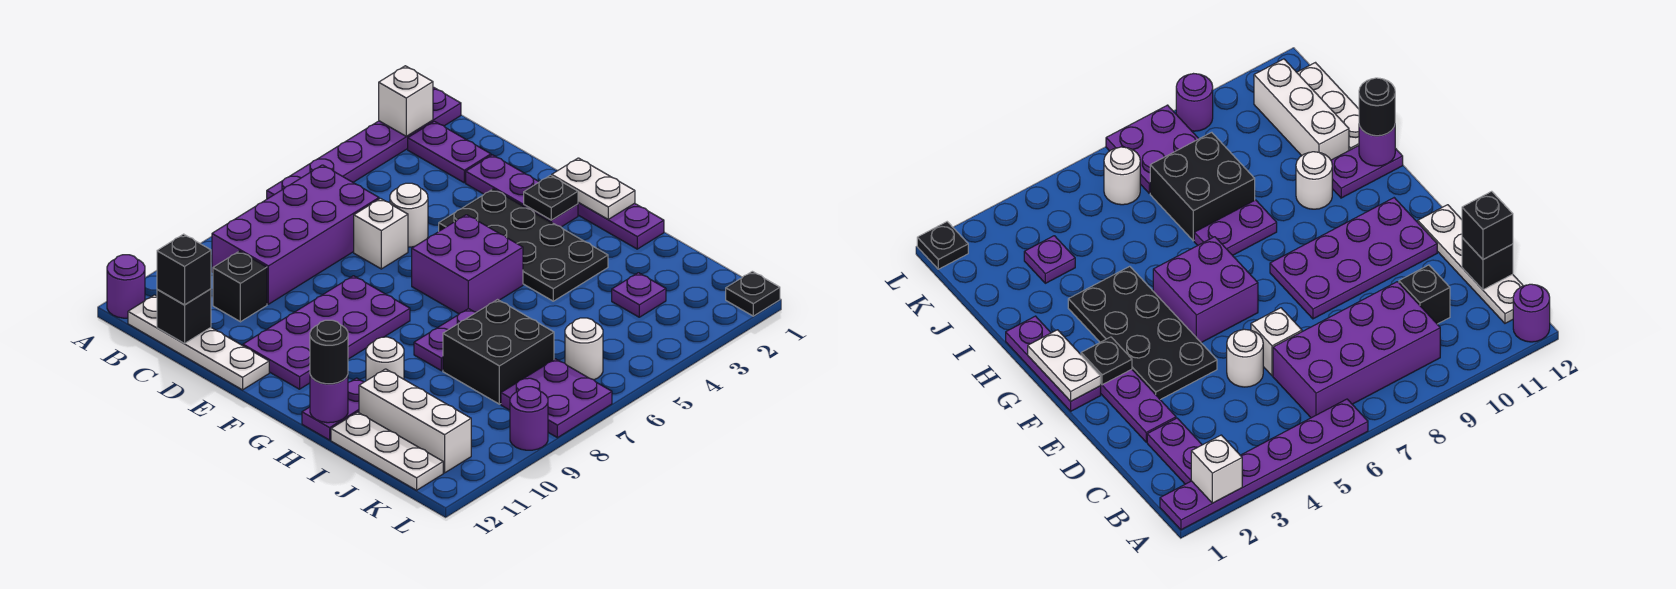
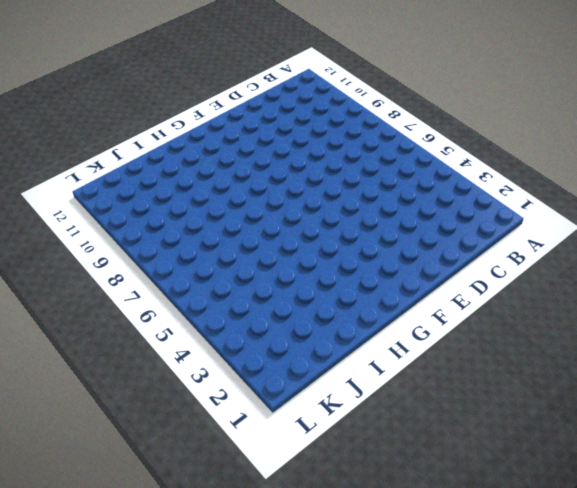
none -> purple plate A1:A6 level 1
none -> purple round brick A12 level 1
none -> purple plate B2:C2 level 1
none -> purple brick B6:C9 level 1

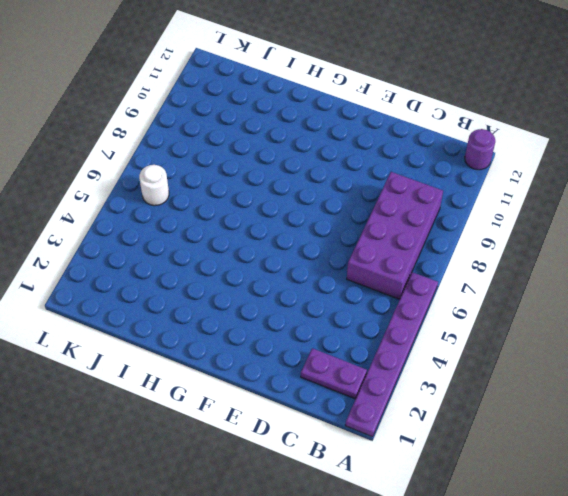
none -> white plate B12:E12 level 1
none -> black brick C10 level 1
none -> purple plate D2:F2 level 1
none -> white round brick D5 level 1

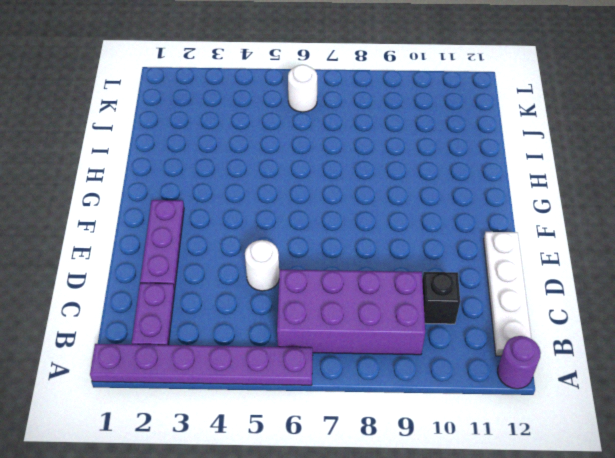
none -> white brick D6 level 1
none -> black plate E3:H4 level 1
none -> purple plate E8:F11 level 1
none -> purple plate F1:H1 level 1

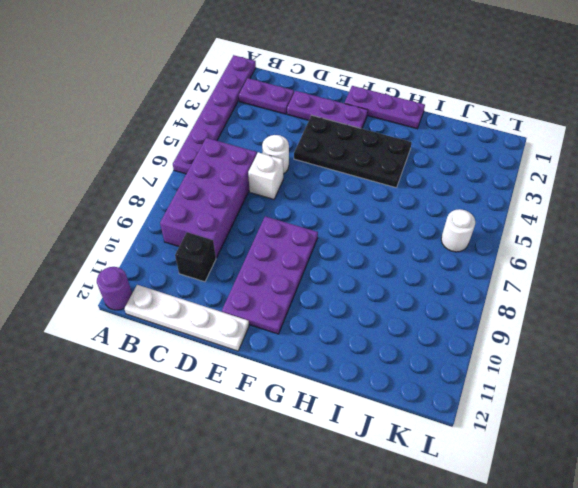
none -> purple brick F5:G6 level 1
none -> purple plate H7:H8 level 1
none -> white round brick H10 level 1
none -> purple plate H11:H12 level 1

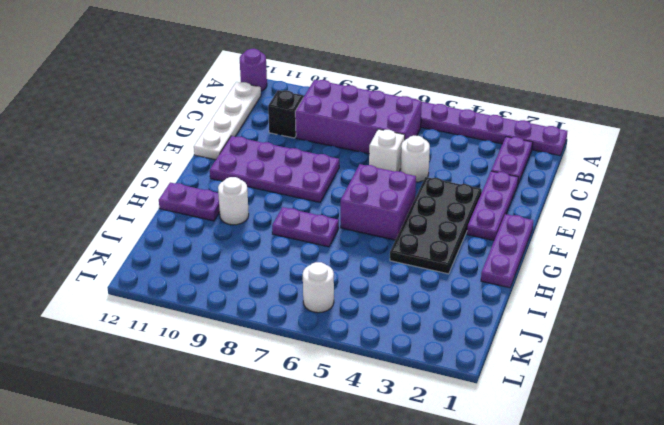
none -> black brick I7:J8 level 1
none -> white brick I11:K11 level 1
none -> white plate I12:K12 level 1
none -> purple plate J3 level 1

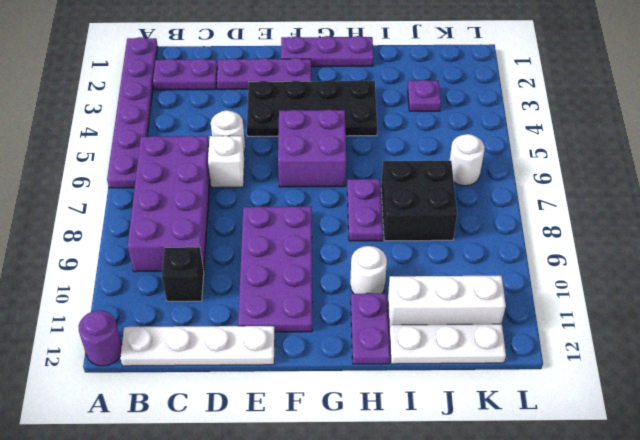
none -> purple plate K7:L8 level 1
none -> black plate L1 level 1
none -> purple round brick L9 level 1
none -> white brick A2 level 2

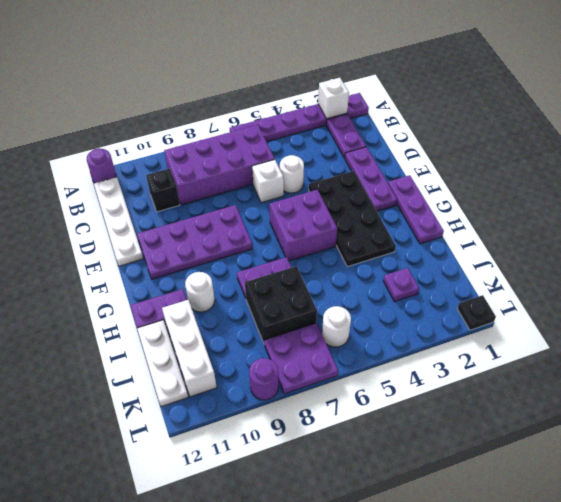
none -> black brick C12 level 2
none -> white plate F1:G1 level 2
none -> black plate F2 level 2
none -> purple round brick H12 level 2

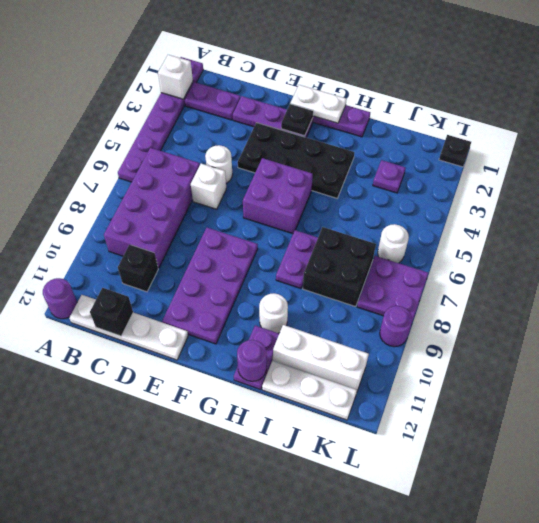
none -> black brick C12 level 3
none -> black round brick H12 level 3

